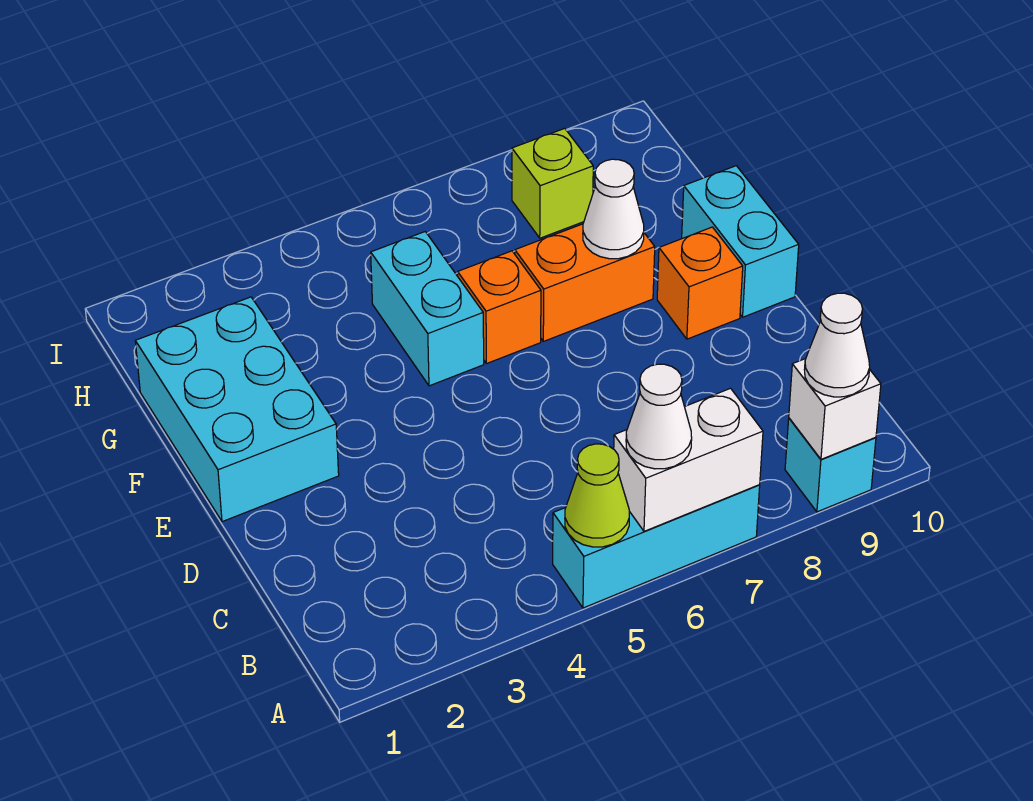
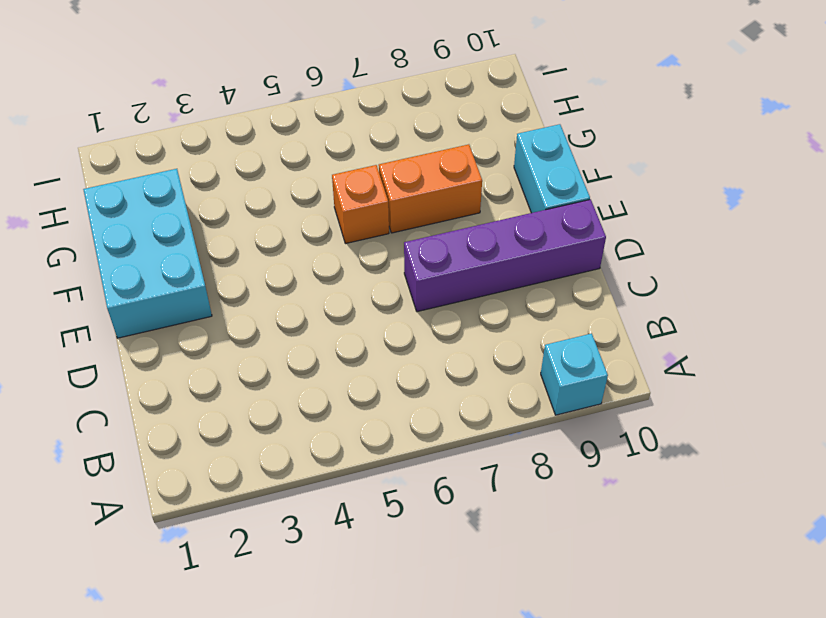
purple brick D7:D10 level 1 -> none
none -> cyan brick A5:A7 level 1
none -> orange brick E9 level 1
none -> cyan brick F5:G5 level 1

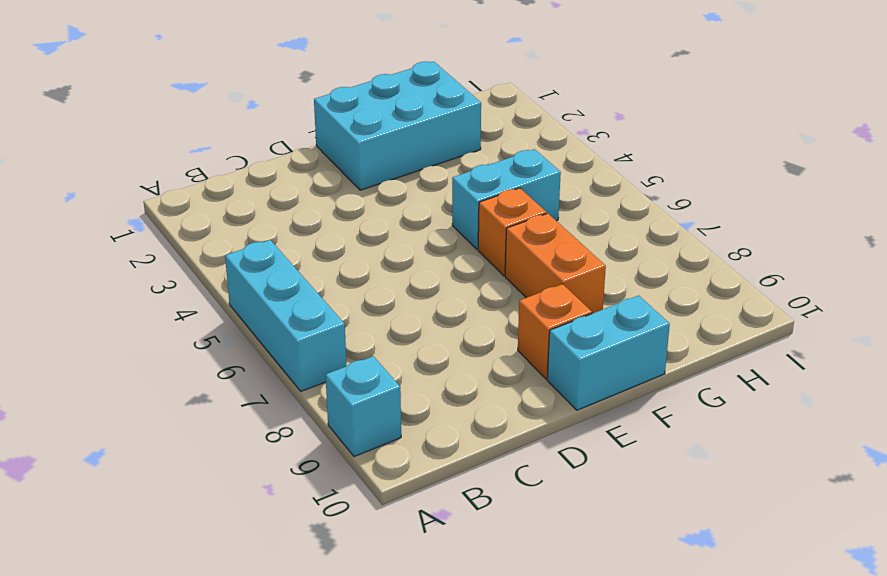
none -> lime brick H8 level 1
none -> lime cone A5 level 2
none -> white brick A6:A7 level 2

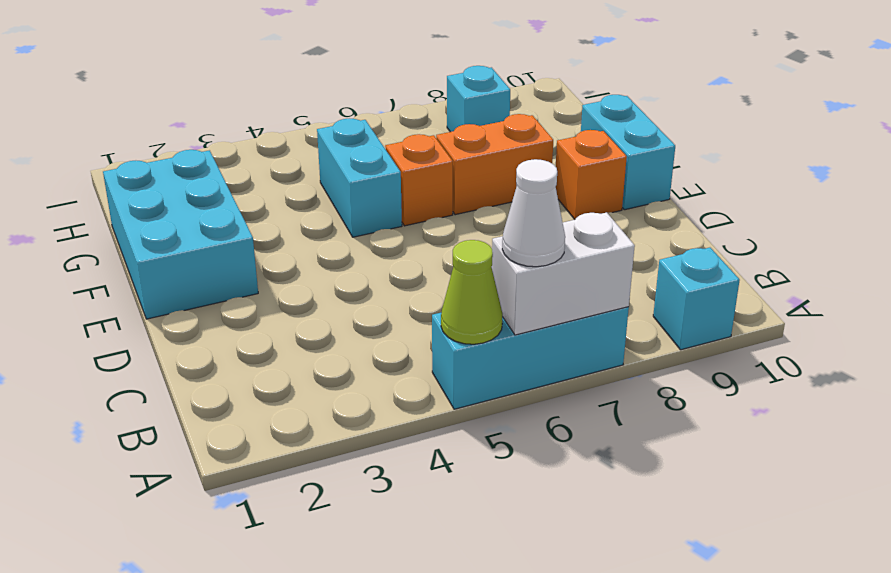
cyan brick H8 level 1 -> lime brick H8 level 1
none -> white brick A9 level 2
none -> white cone F8 level 2
none -> white cone A9 level 3

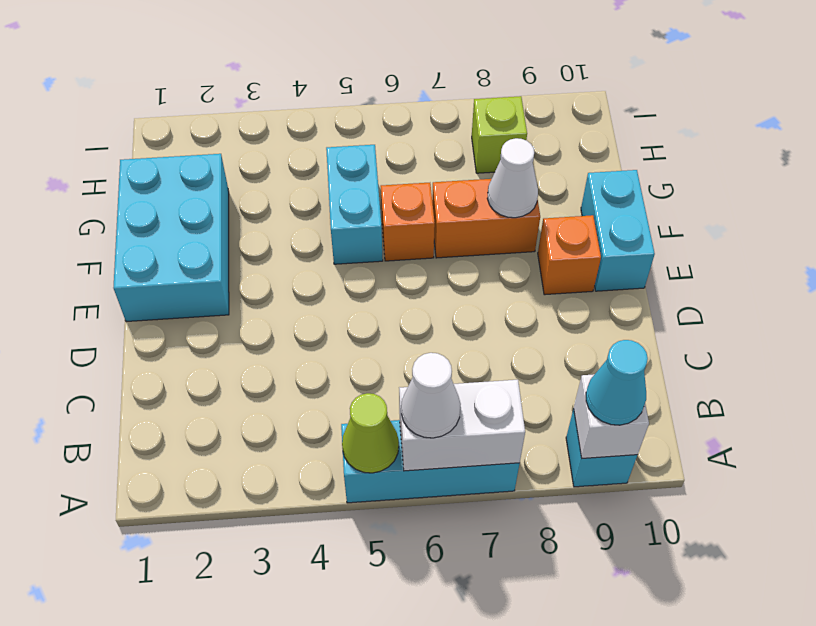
cyan cone A9 level 3 -> white cone A9 level 3

